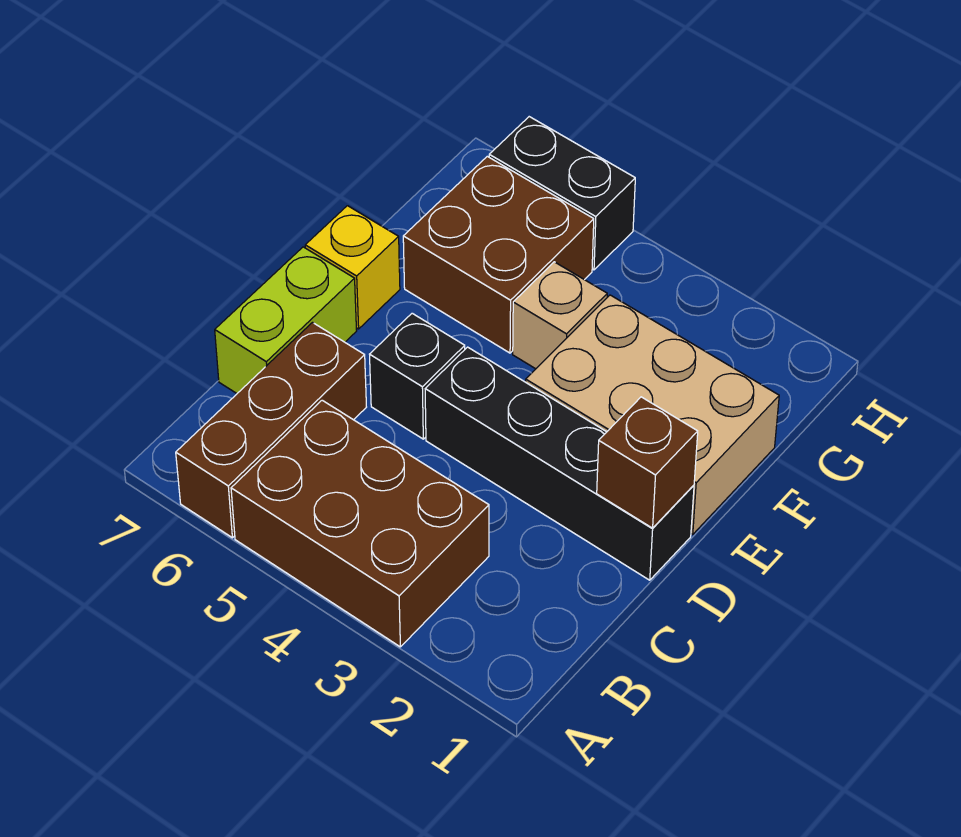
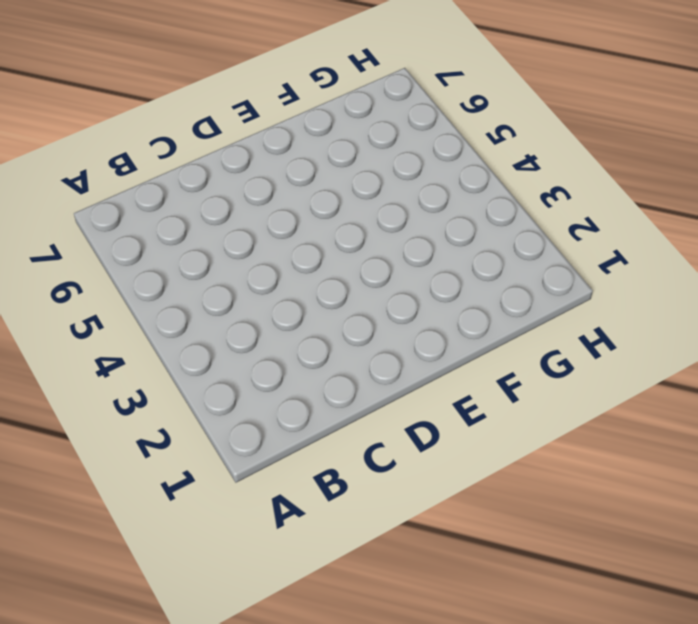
none -> brown brick A3:B5 level 1
none -> brown brick A6:C6 level 1

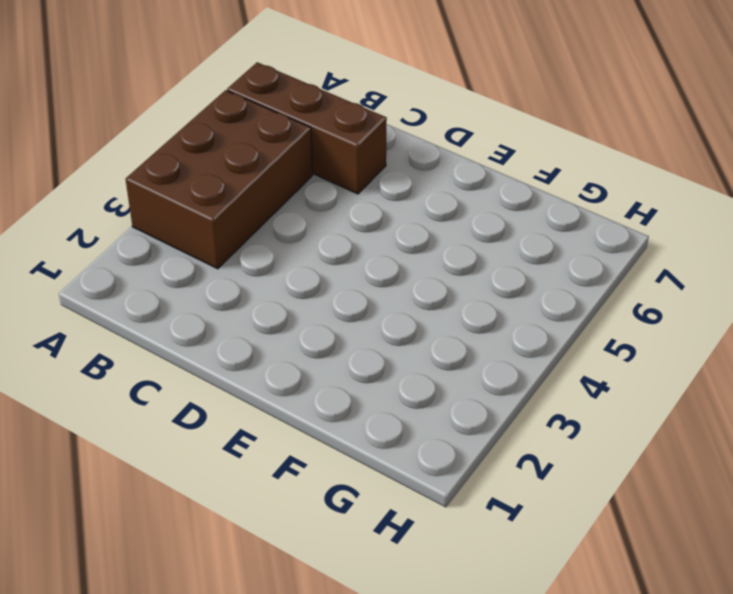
none -> lime brick C7:D7 level 1
none -> black brick D1:D4 level 1

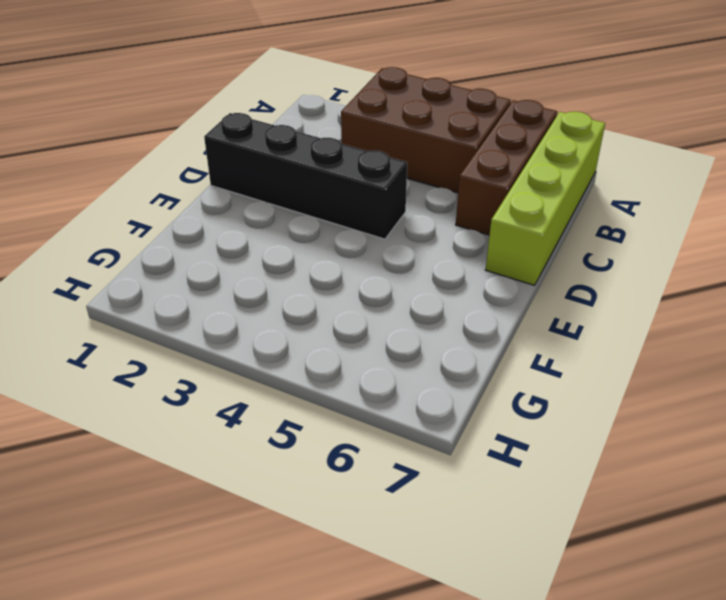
lime brick A7:D7 level 1 -> lime brick C7:D7 level 1
none -> black brick D5 level 1
none -> tan brick E1:F3 level 1

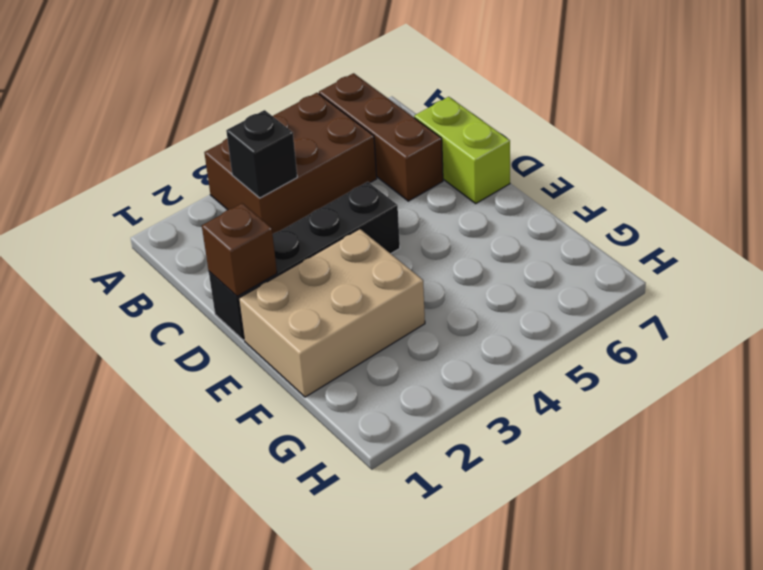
black brick B3 level 2 -> black brick D5 level 1
none -> yellow brick E7 level 1
none -> tan brick F4 level 1

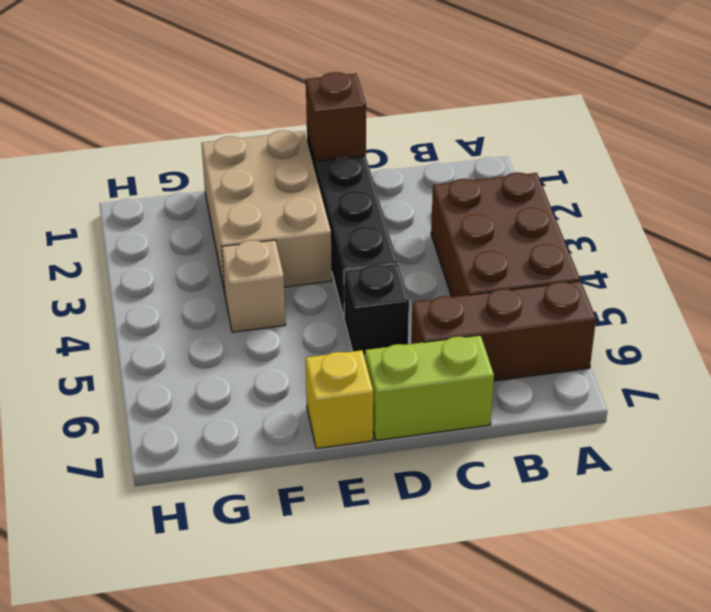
none -> brown brick F5:G6 level 1
none -> black brick H5:H6 level 1

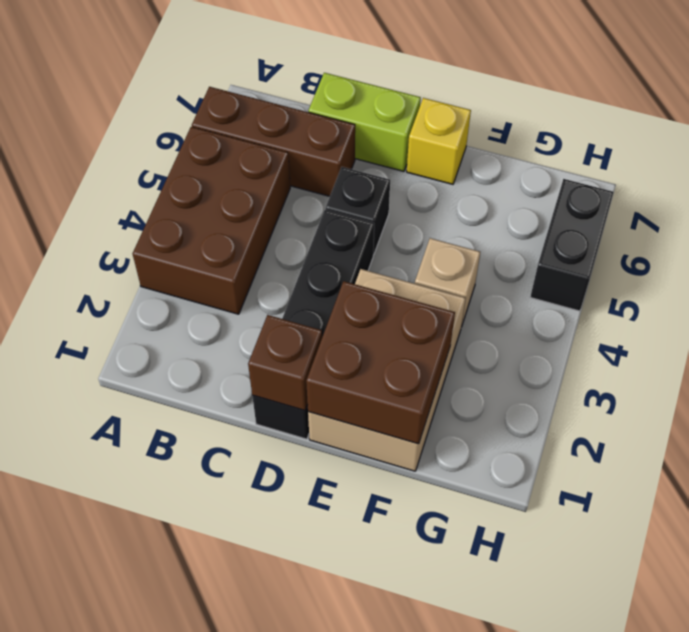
brown brick E1:F2 level 2 -> brown brick F5:G6 level 1

